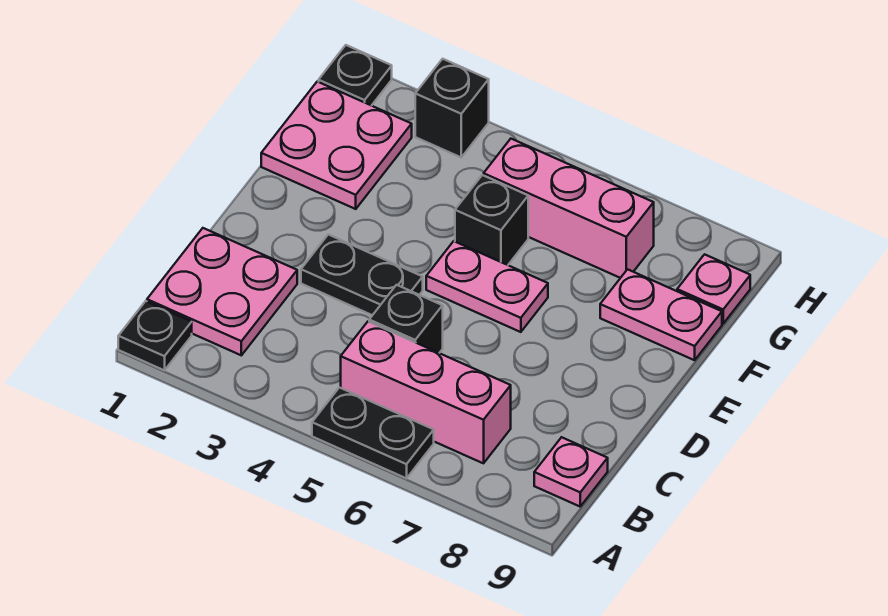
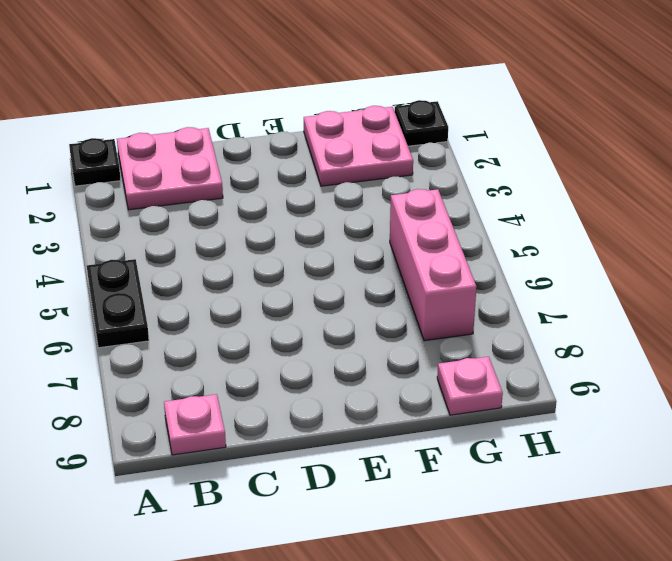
none -> pink brick B5:B7 level 1
none -> black brick C5 level 1
none -> black plate D3:D4 level 1

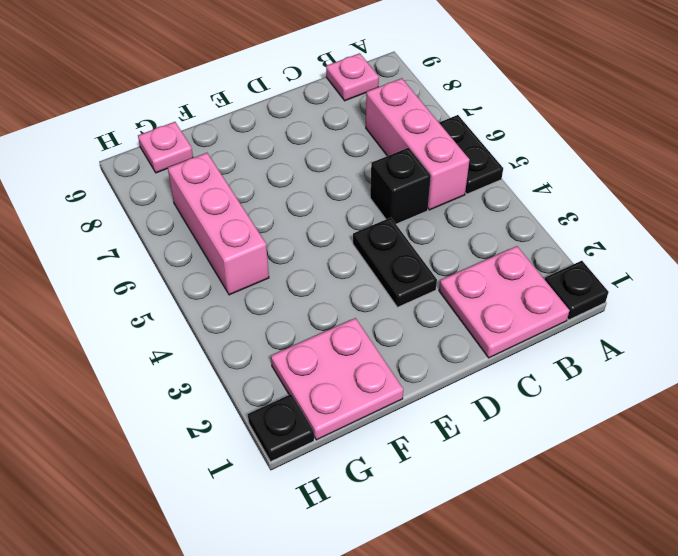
none -> pink plate E5:E6 level 1
none -> black brick F5 level 1
none -> pink plate F8:F9 level 1

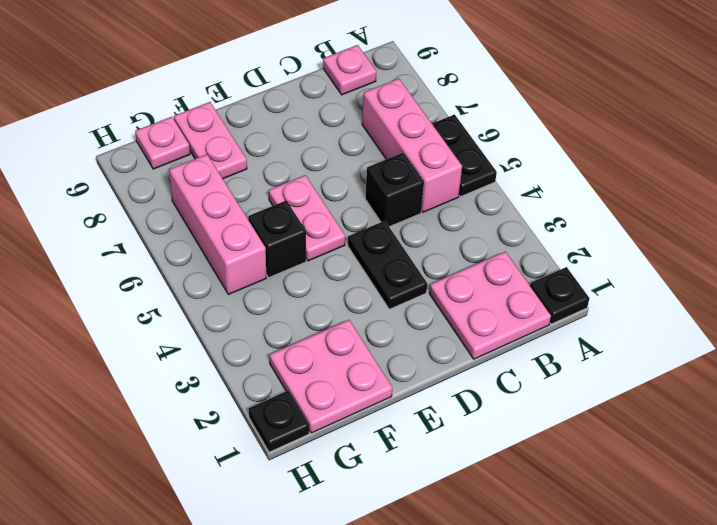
none -> black brick H3 level 1

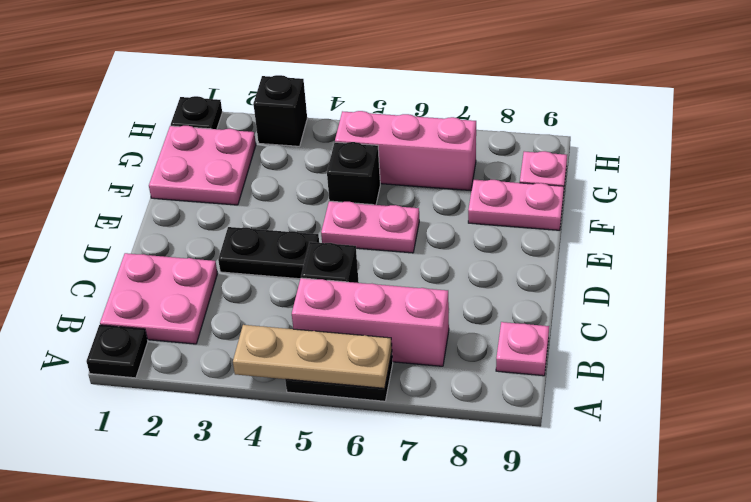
tan plate A4:A6 level 2 -> none

